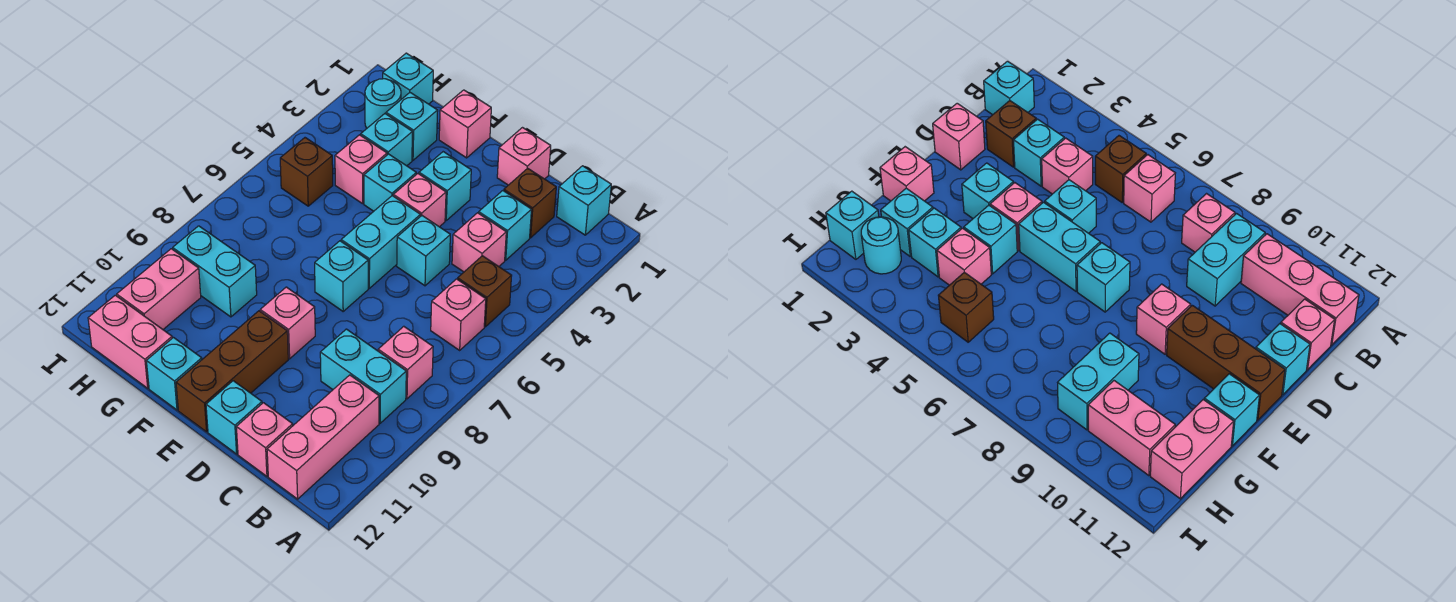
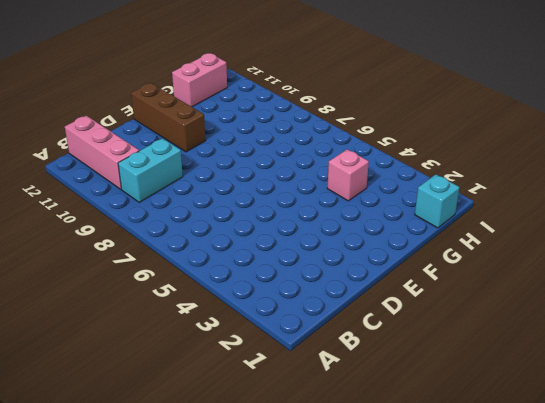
none -> cyan brick B1 level 1
none -> brown brick B5 level 1
none -> pink brick B6 level 1
none -> pink brick B8 level 1

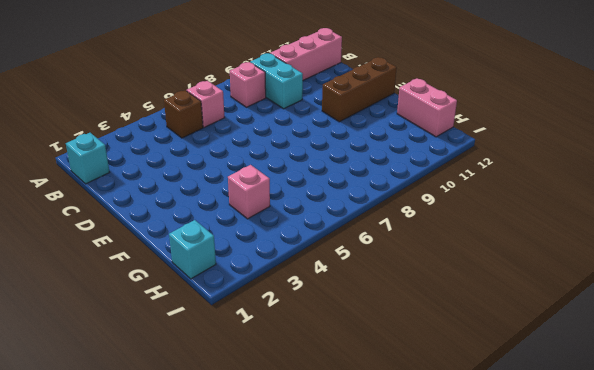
none -> brown brick C2 level 1
none -> cyan brick C3 level 1
none -> pink brick C4 level 1
none -> pink brick C12 level 1

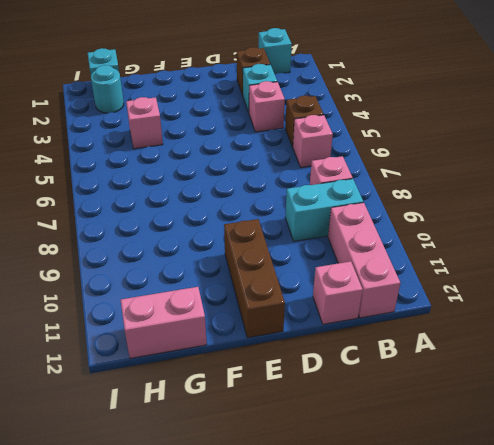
none -> pink brick D1 level 1
none -> cyan brick D5 level 1
none -> cyan brick D12 level 1
none -> cyan brick E3 level 1

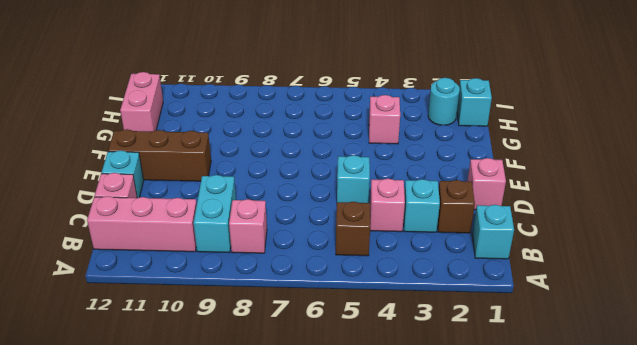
none -> pink brick B6 level 1
none -> cyan brick E3 level 1
none -> pink brick E4 level 1
none -> cyan brick E5:E6 level 1

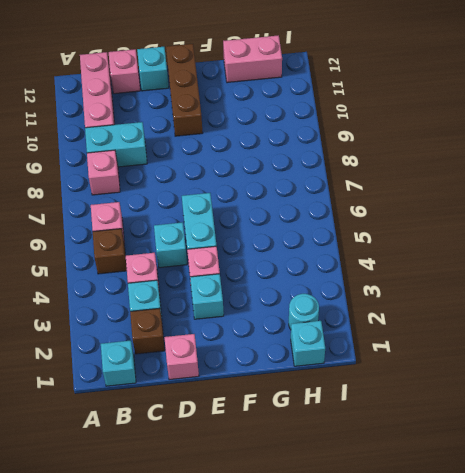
none -> cyan brick E7 level 1
none -> pink brick E9 level 1
none -> pink brick F1 level 1
none -> cyan brick F4 level 1

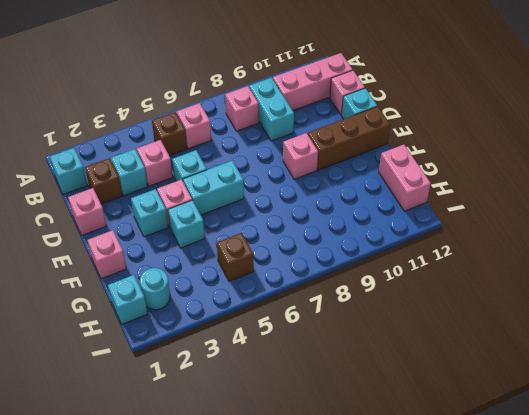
none -> cyan brick E7 level 1
none -> cyan brick F12 level 1
none -> cyan brick G2 level 1
none -> cyan brick G3 level 1

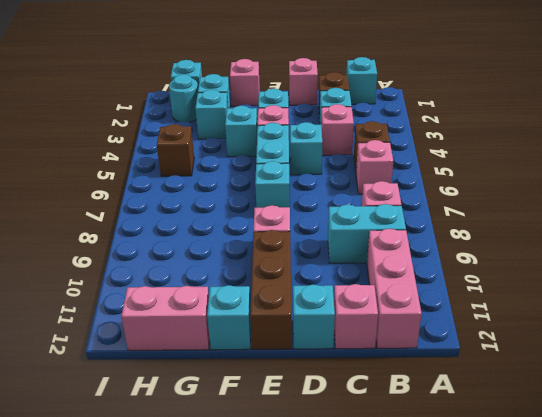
none -> pink brick G4 level 1
none -> cyan brick G9:H9 level 1
none -> pink brick H10:H11 level 1

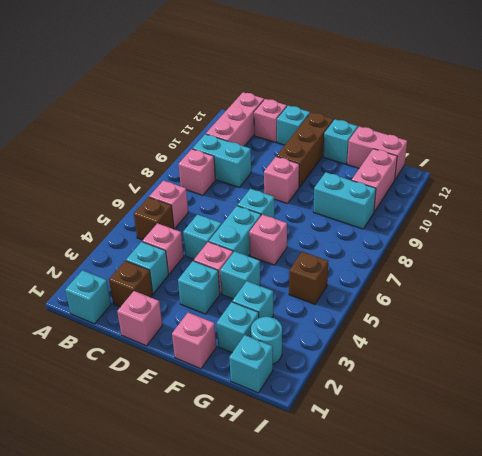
pink brick F6 level 1 -> pink brick G4 level 1

